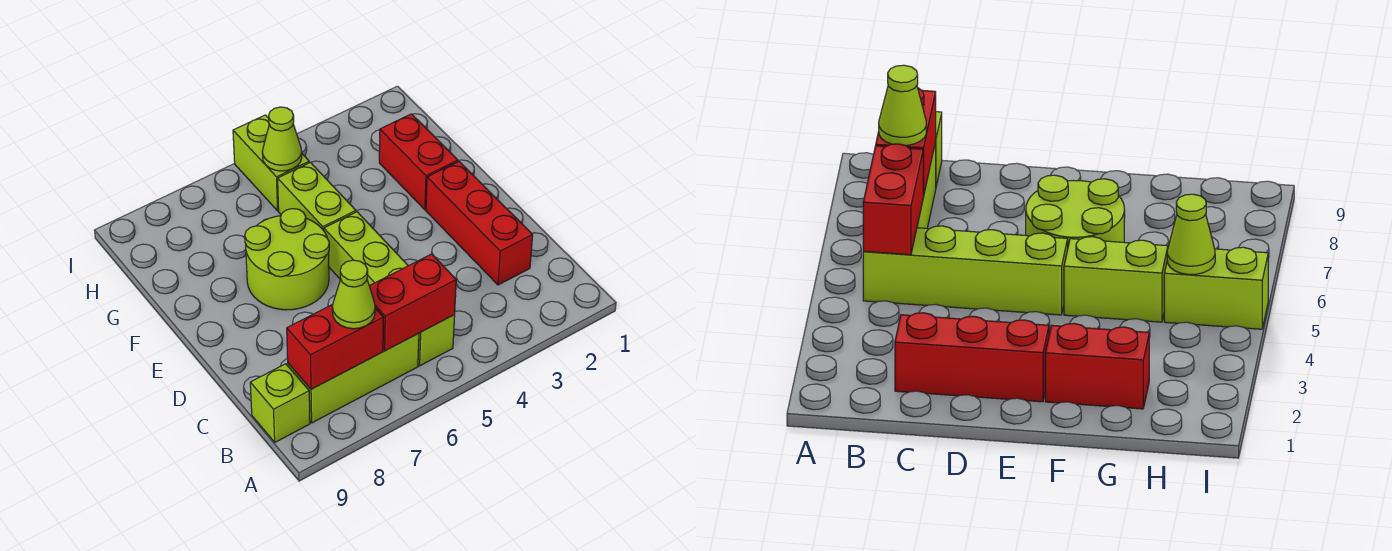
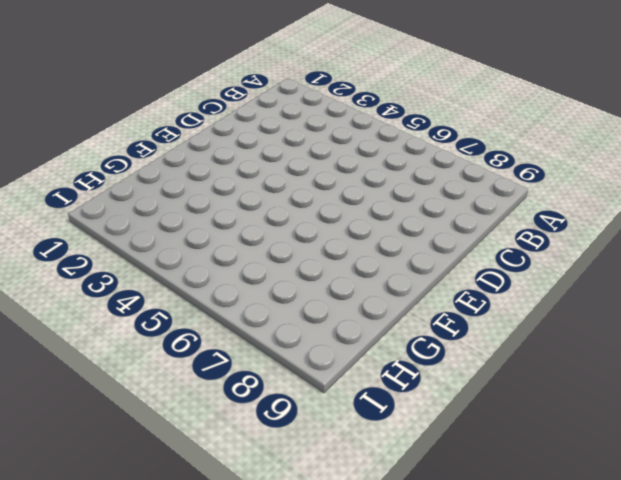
none -> lime brick B5:E5 level 1
none -> lime brick B6:B8 level 1
none -> lime brick B9 level 1

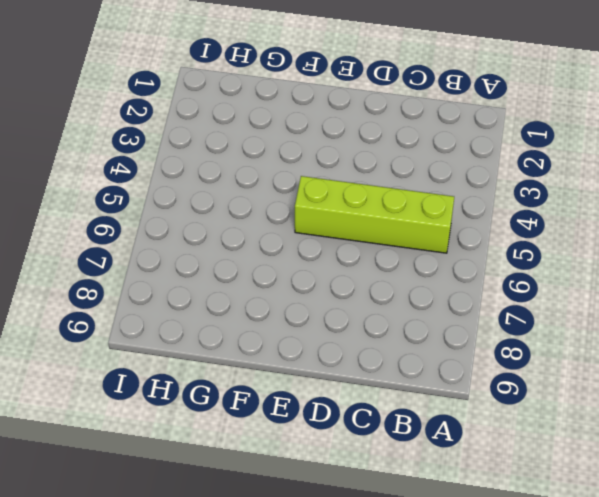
none -> lime brick B6:B8 level 1
none -> lime brick B9 level 1
none -> red brick C2:E2 level 1

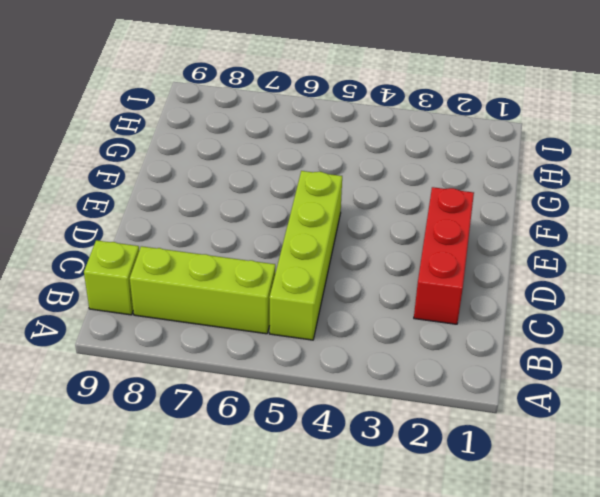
none -> lime round brick E6:F7 level 1
none -> red brick F2:G2 level 1
none -> lime brick F5:G5 level 1

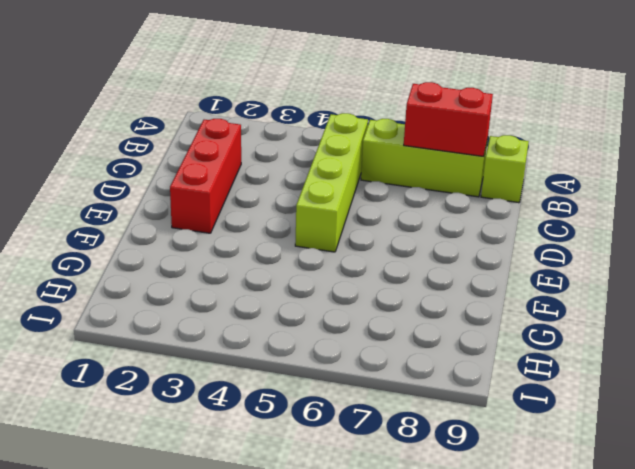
none -> lime round brick E6:F7 level 1
none -> red brick F2:G2 level 1
none -> lime brick F5:G5 level 1

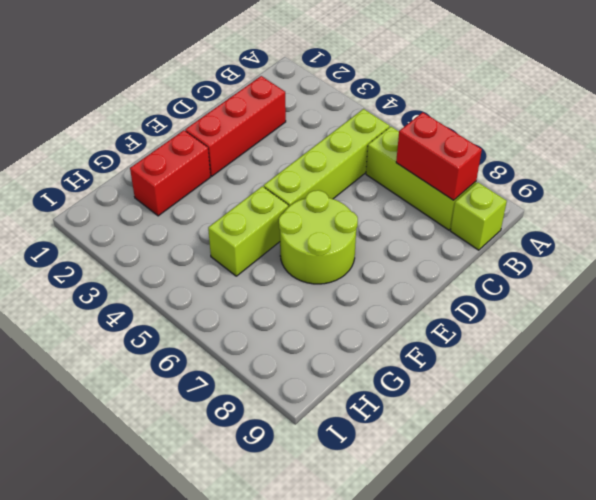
none -> lime brick H5:I5 level 1
none -> red brick B5:B6 level 2
none -> lime cone H5 level 2

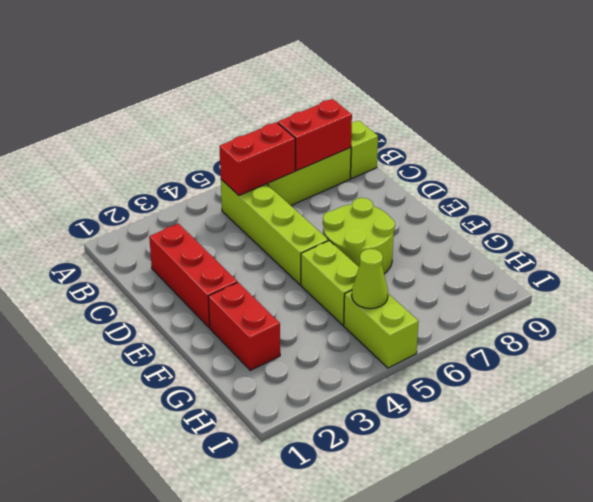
none -> lime cone B7 level 3

